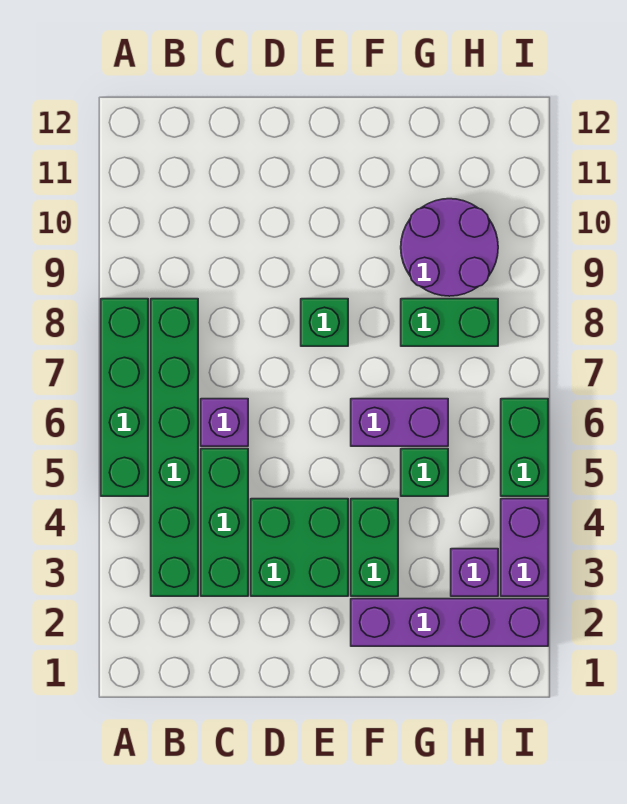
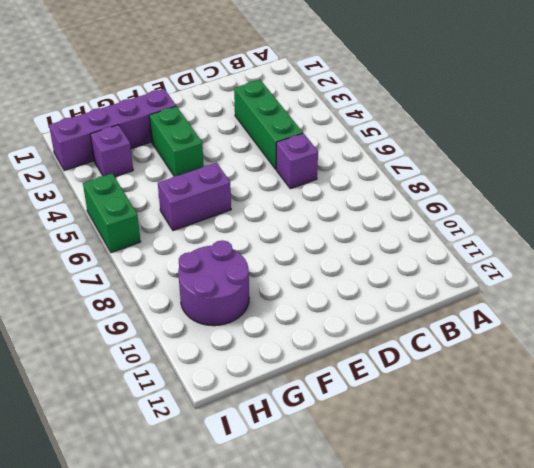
none -> green brick A5:A8 level 1
none -> green brick B3:B8 level 1
none -> green brick D3:E4 level 1

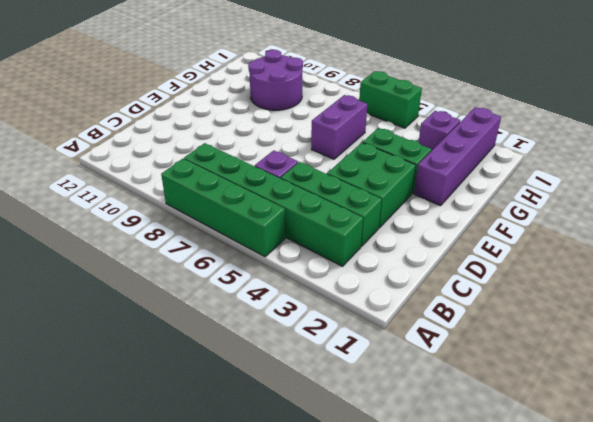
none -> green brick E8 level 1
none -> green brick G5 level 1
none -> green brick G8:H8 level 1

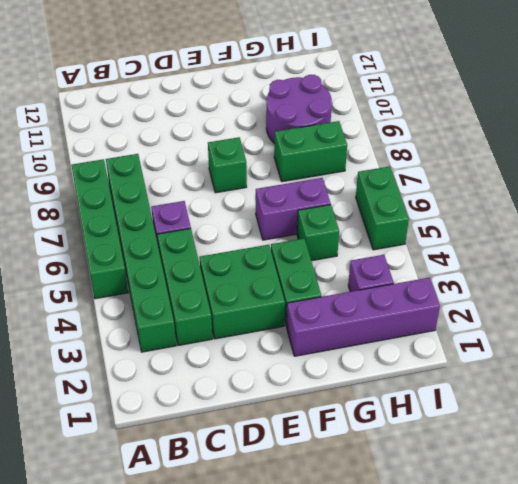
none -> purple brick I3:I4 level 1

